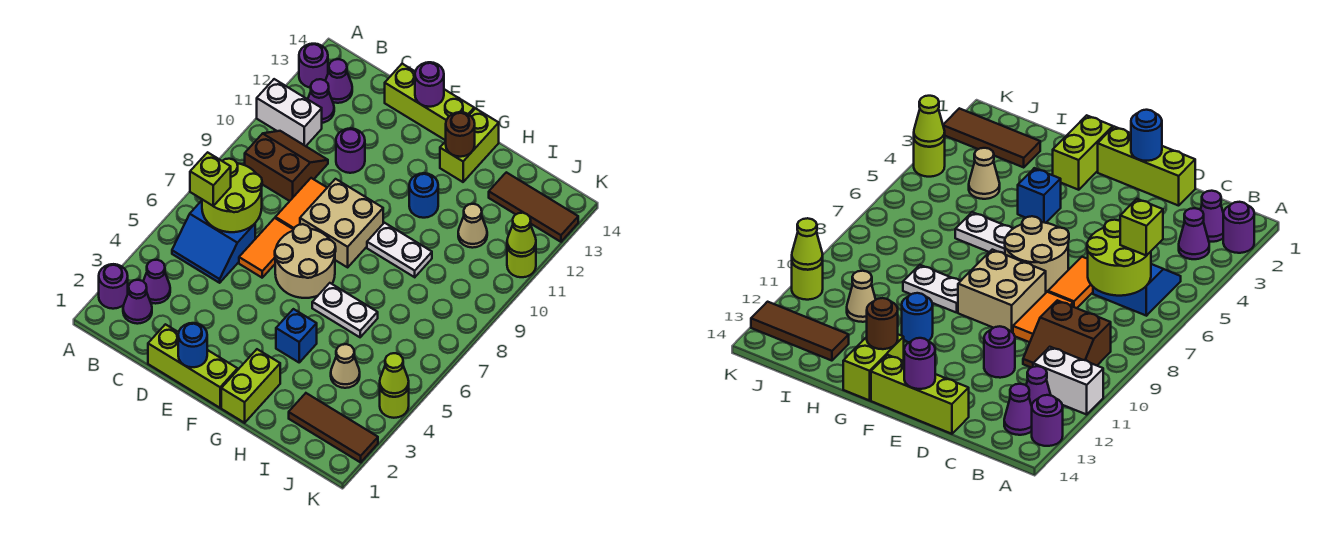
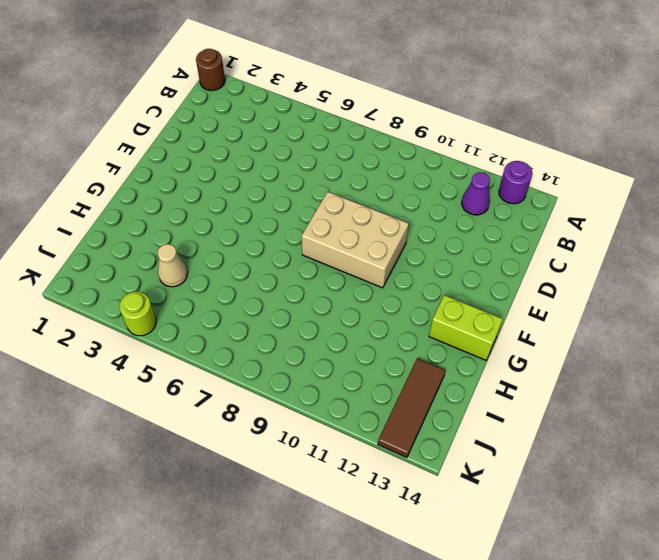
brown round brick A1 level 1 -> brown round brick G13 level 2
tan brick E8:F10 level 1 -> tan brick E8:F9 level 1
none -> purple round brick A2 level 1
none -> white brick A11:B11 level 1
none -> purple cone B2 level 1
none -> purple cone B3 level 1

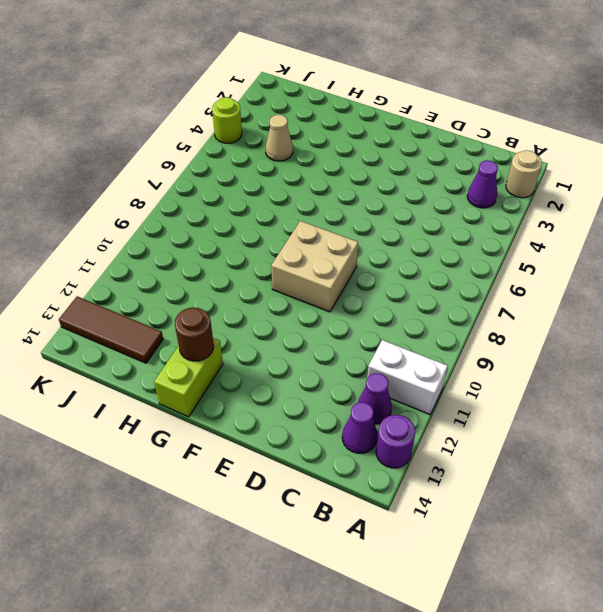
tan round brick A2 level 1 -> purple round brick A2 level 1
none -> purple cone B2 level 1
none -> blue slope B5:C6 level 1 top 6
none -> brown slope B9:C10 level 1 top 9
none -> lime brick D1:F1 level 1

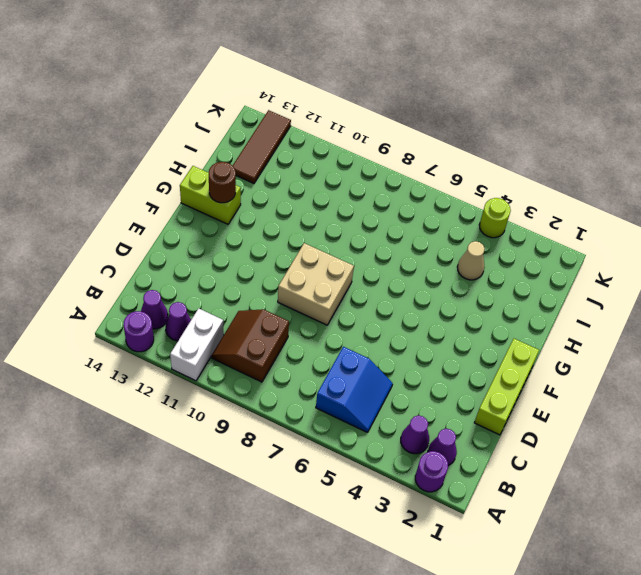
none -> orange tile D6:D7 level 1
none -> orange tile D8:D9 level 1
none -> purple round brick D11 level 1
none -> lime brick D14:F14 level 1

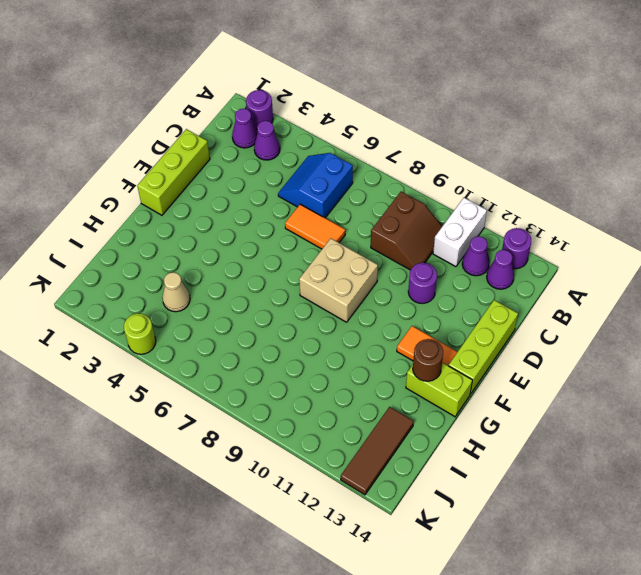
orange tile F12:F13 level 1 -> orange tile D8:D9 level 1
none -> tan round brick E6:F7 level 1
none -> lime brick G1:G2 level 1
none -> blue brick G4 level 1
none -> white plate G6:H6 level 1

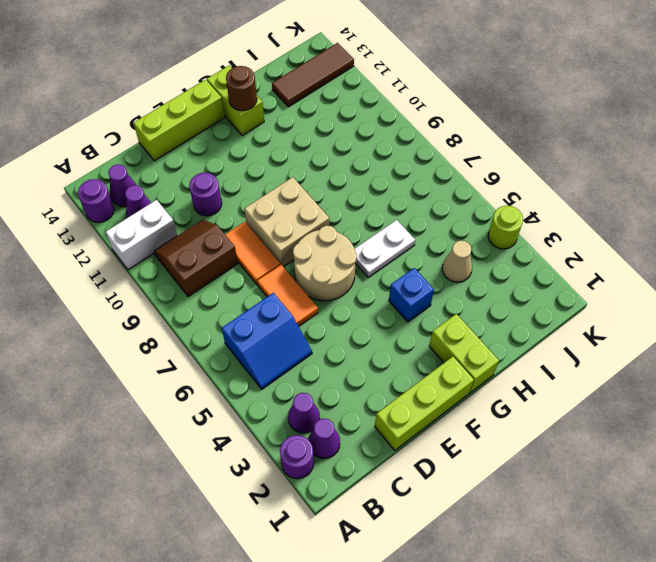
none -> white plate G9:H9 level 1
none -> blue round brick G11 level 1
none -> brown tile I2:K2 level 1
none -> tan cone I11 level 1

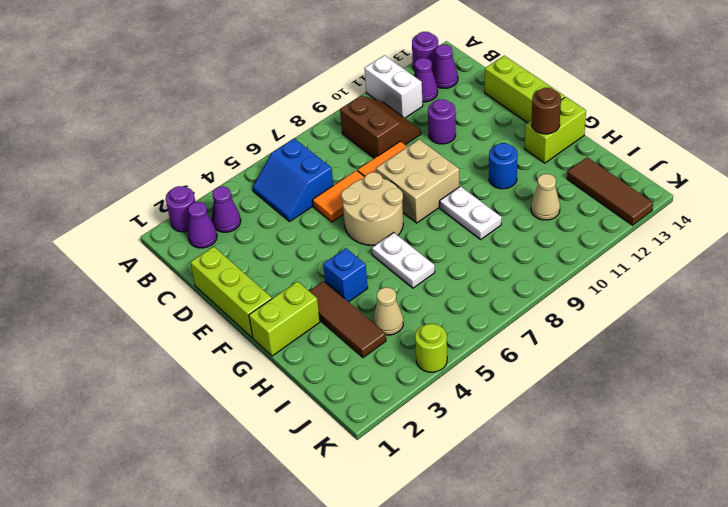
brown tile G3:I3 level 1 -> brown tile I2:K2 level 1
none -> lime round brick K11 level 1
none -> lime round brick B6:C7 level 2
none -> blue round brick E1 level 2
none -> purple round brick E14 level 2

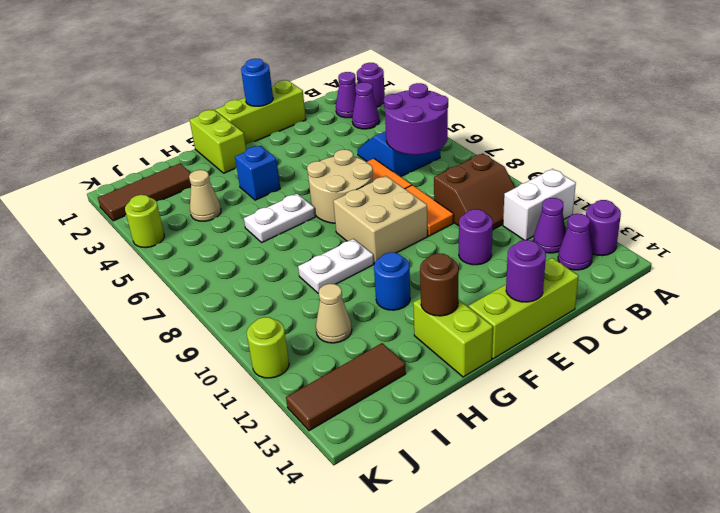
purple round brick B6:C7 level 2 -> lime round brick B6:C7 level 2
none -> lime cone K4 level 2
none -> lime cone K11 level 2
none -> lime brick B6 level 3

